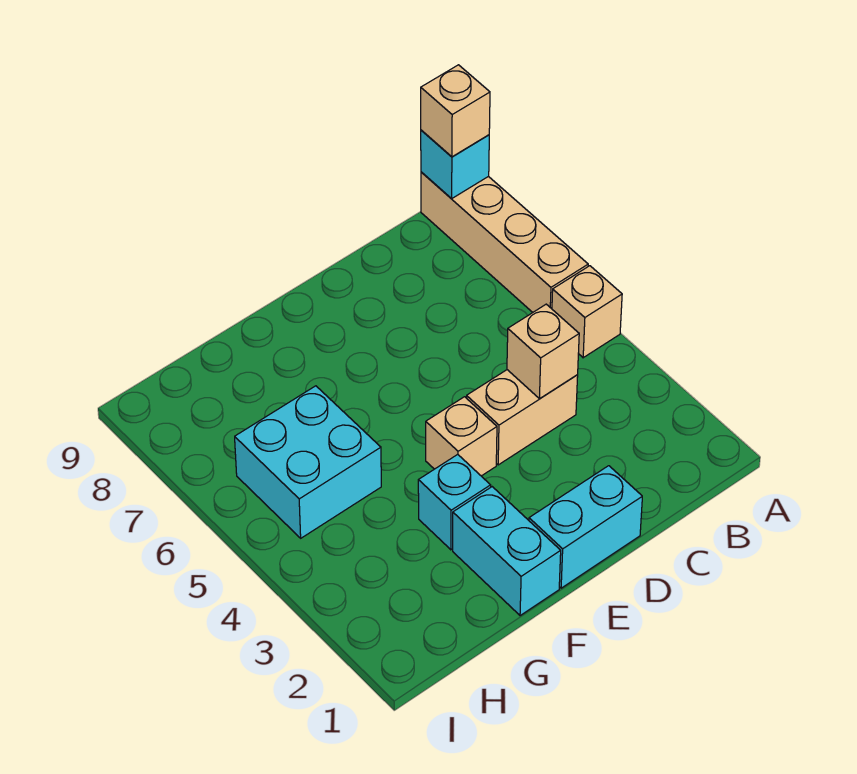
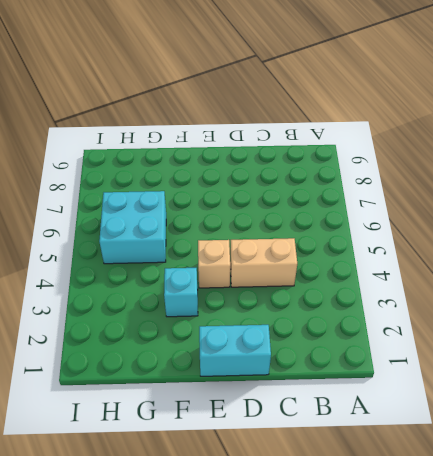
none -> tan brick A5 level 1
none -> tan brick A6:A9 level 1

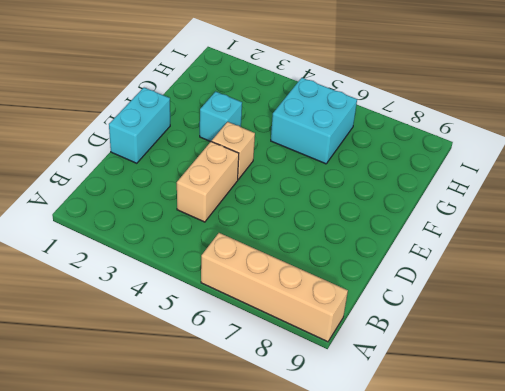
none -> tan brick A5 level 1
none -> cyan brick F1:F2 level 1

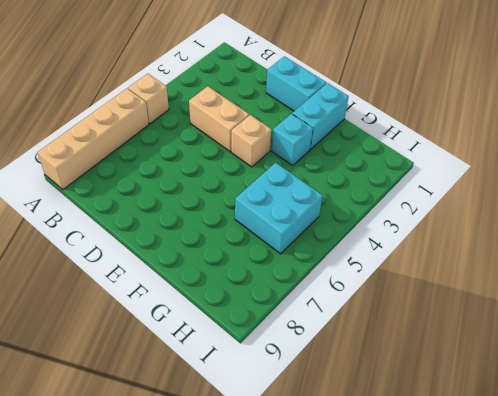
none -> cyan brick A9 level 2
none -> tan brick C4 level 2

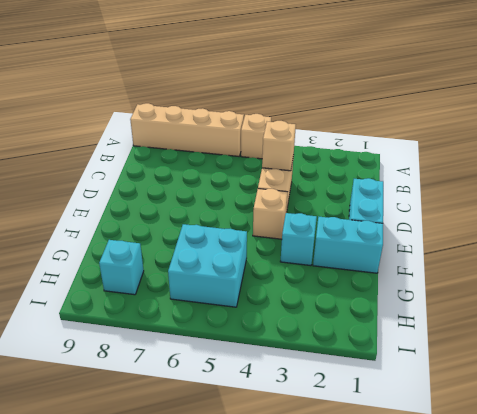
cyan brick H8 level 1 -> cyan brick A9 level 2
none -> tan brick A9 level 3

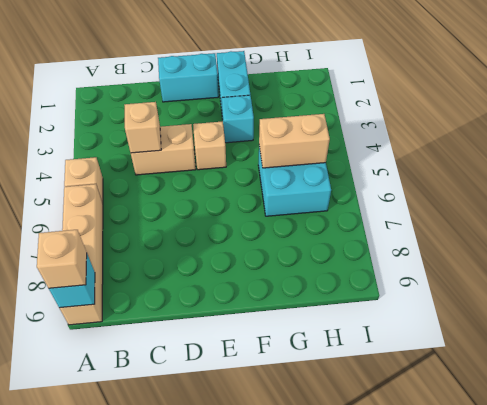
tan brick G5:H5 level 2 -> none

